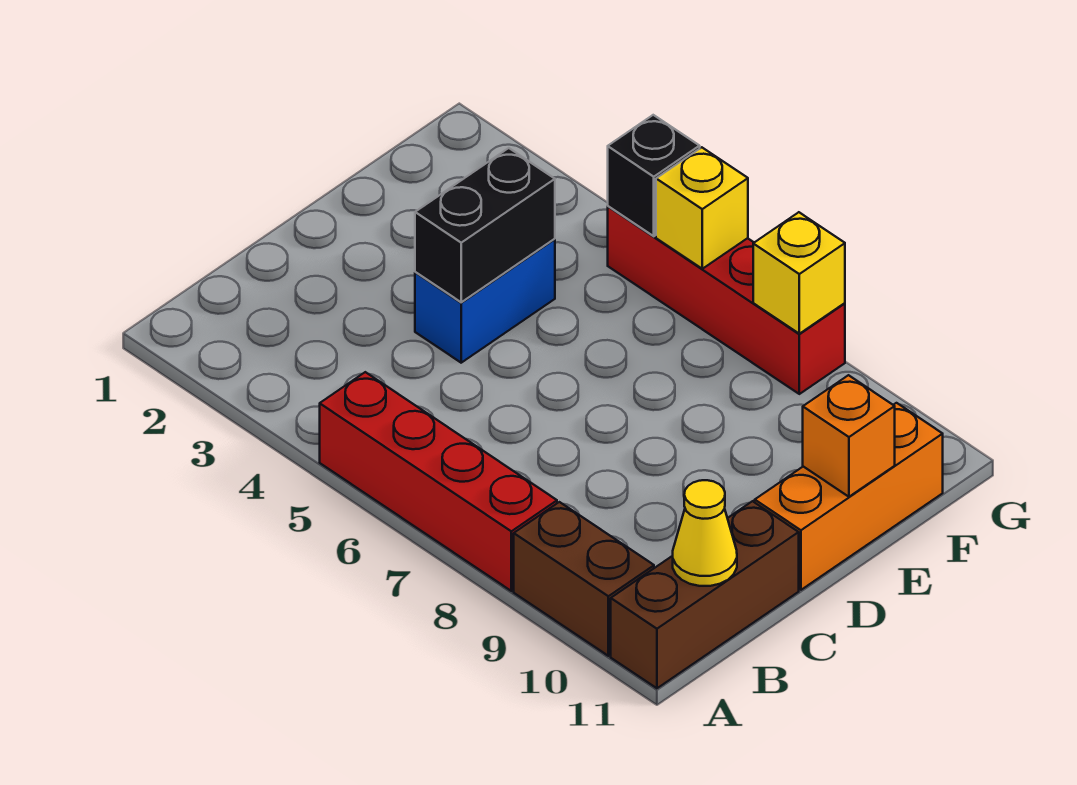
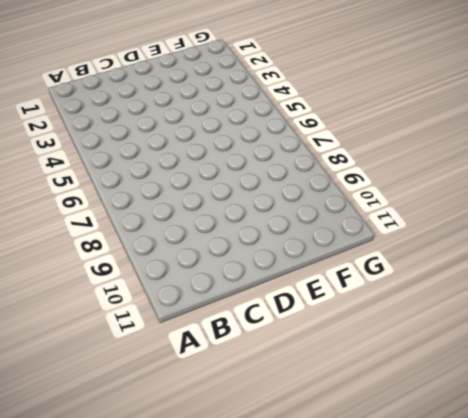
none -> red brick A5:A8 level 1
none -> brown brick A9:A10 level 1
none -> brown brick A11:C11 level 1

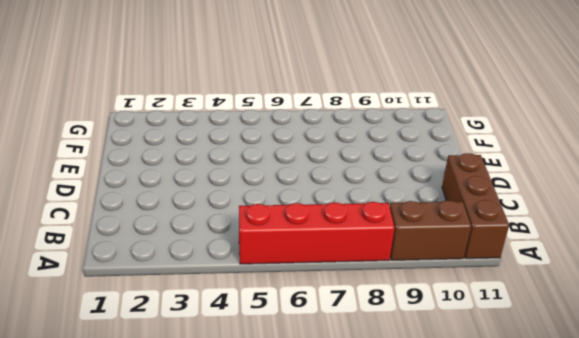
none -> blue brick D4:E4 level 1
none -> orange brick D11:F11 level 1
none -> red brick G5:G8 level 1

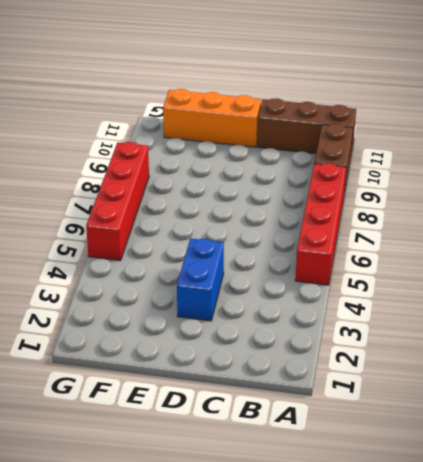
blue brick D3:D4 level 1 -> blue brick D4:E4 level 1
none -> yellow cone B11 level 2
none -> black brick D4:E4 level 2
none -> orange brick E11 level 2

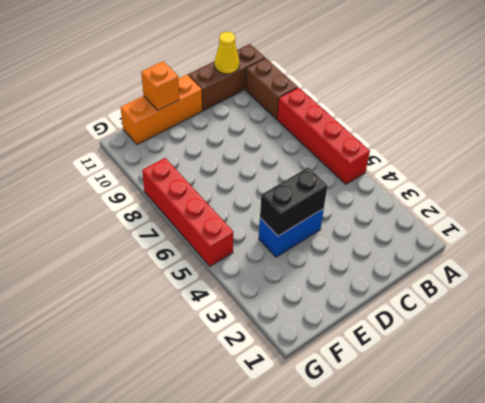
none -> black brick G5 level 2
none -> yellow brick G6 level 2
none -> yellow brick G8 level 2

